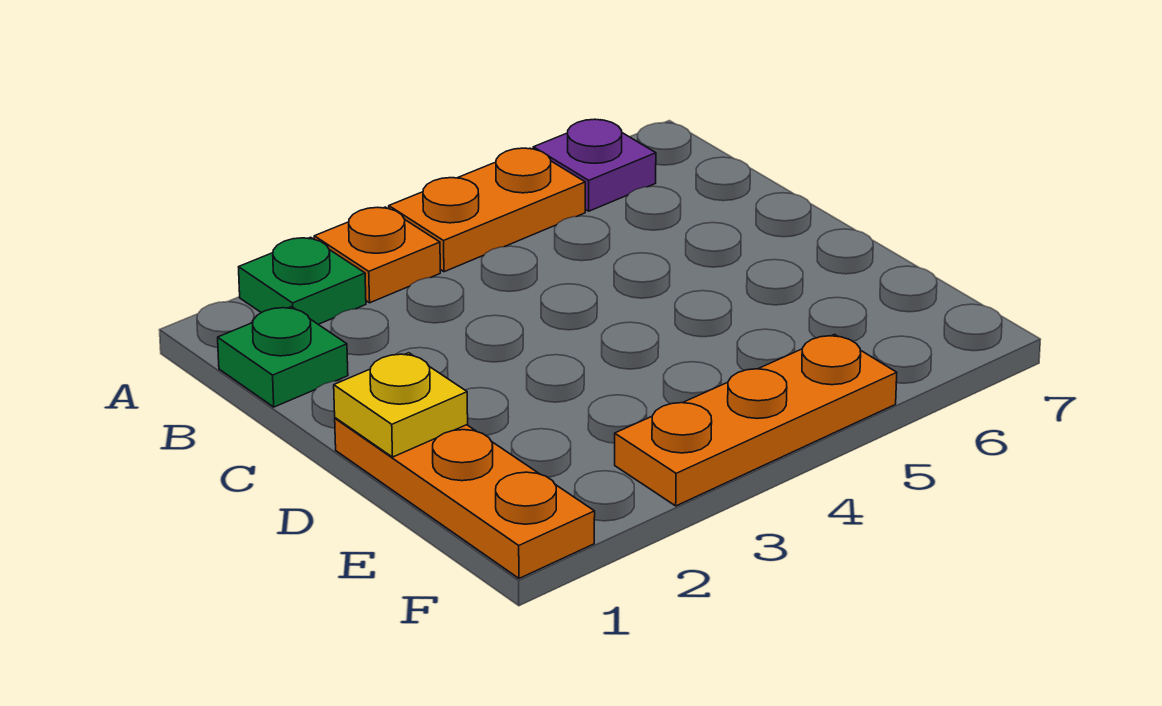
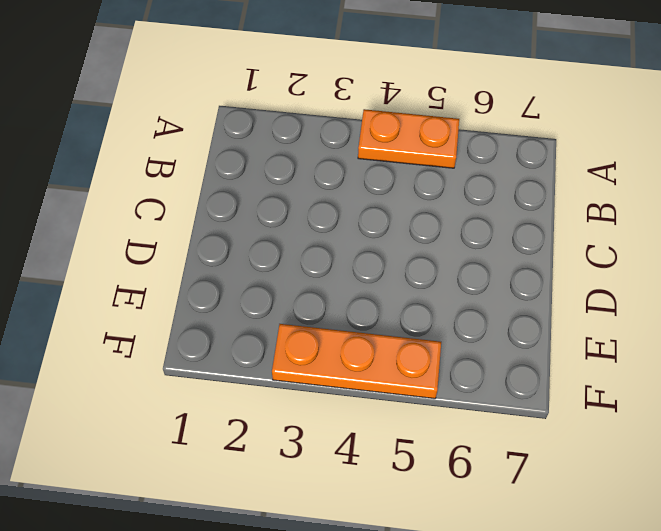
none -> green plate A2 level 1
none -> orange plate A3 level 1

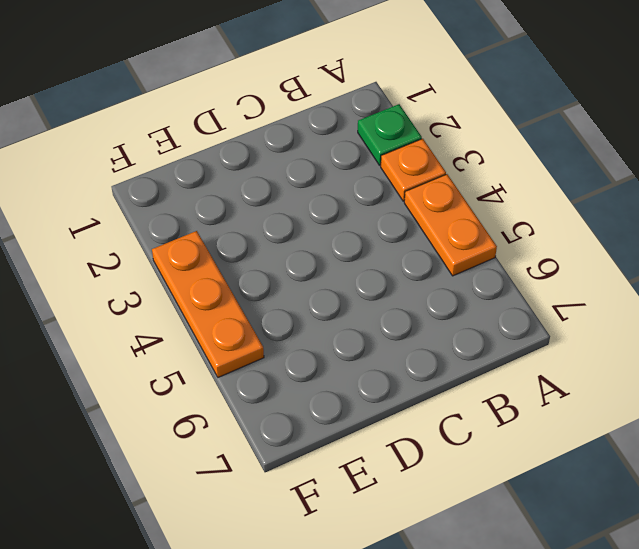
none -> purple plate A6 level 1
none -> green plate B1 level 1

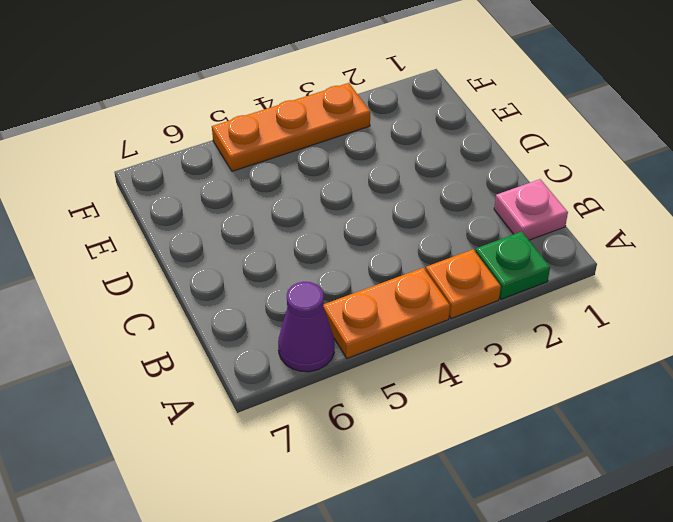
purple cone A6 level 1 -> purple plate A6 level 1
pink plate B1 level 1 -> green plate B1 level 1
none -> orange plate D1:F1 level 1
none -> yellow plate D1 level 2

